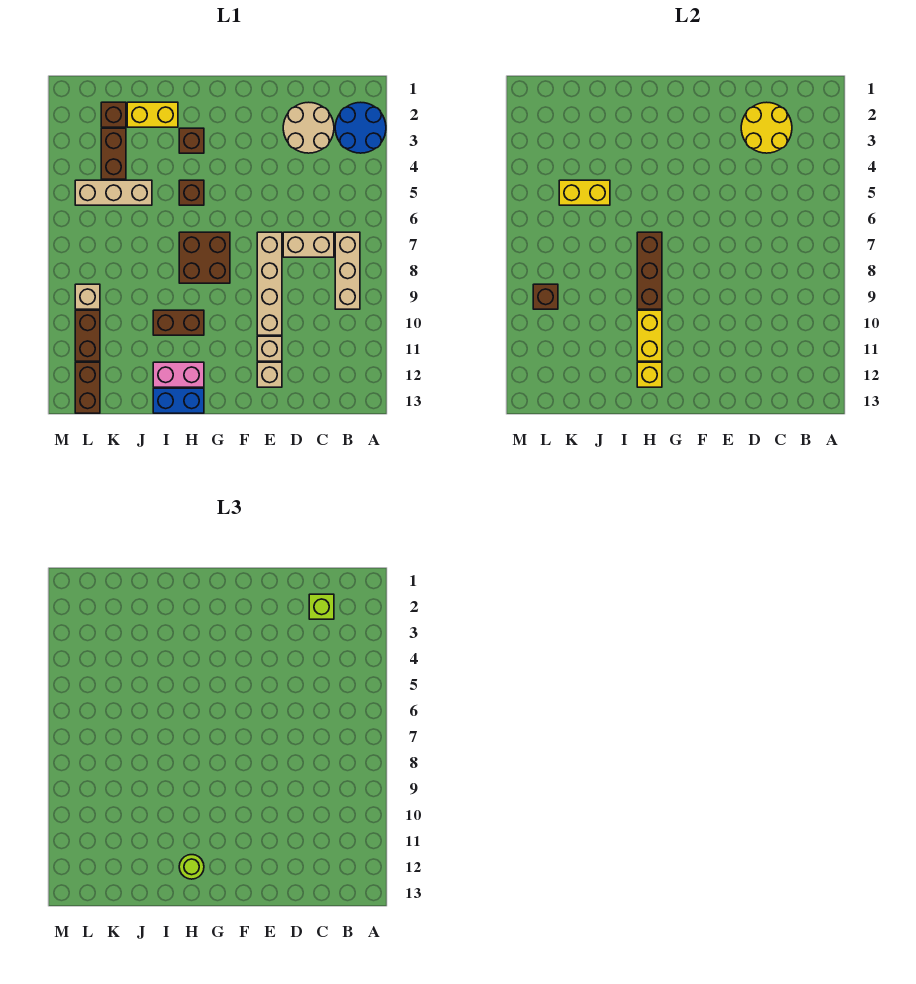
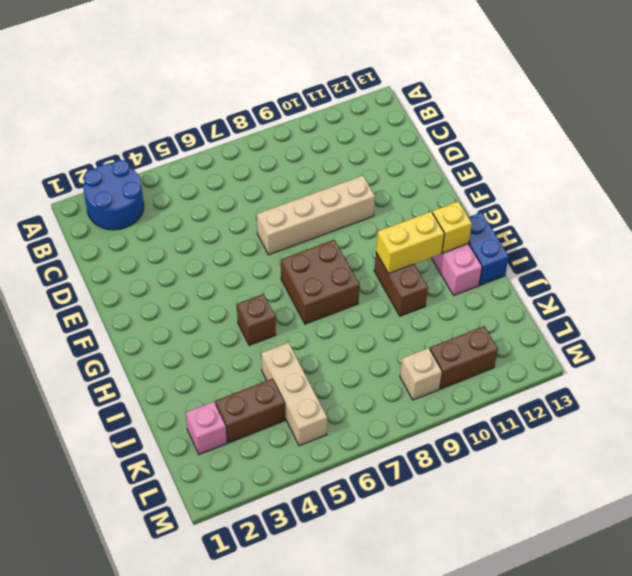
pink brick K2 level 1 -> brown brick K2 level 1
none -> tan brick B7:B9 level 1
none -> tan round brick C2:D3 level 1
none -> tan brick C7:D7 level 1

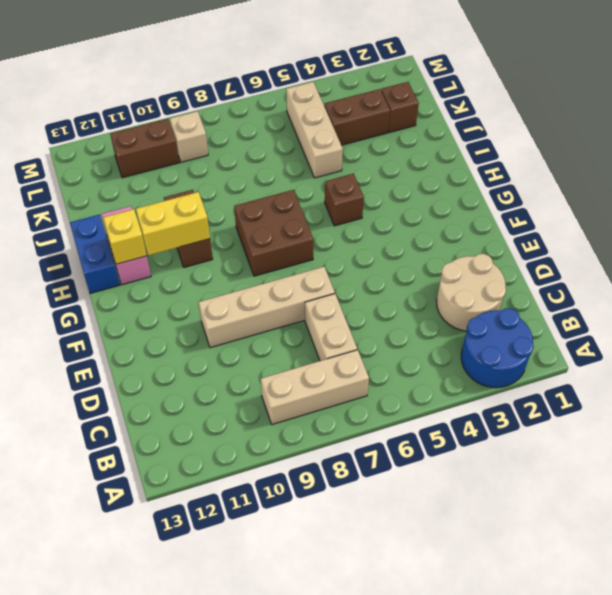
none -> tan brick E11 level 1
none -> tan brick E12 level 1
none -> brown brick H3 level 1

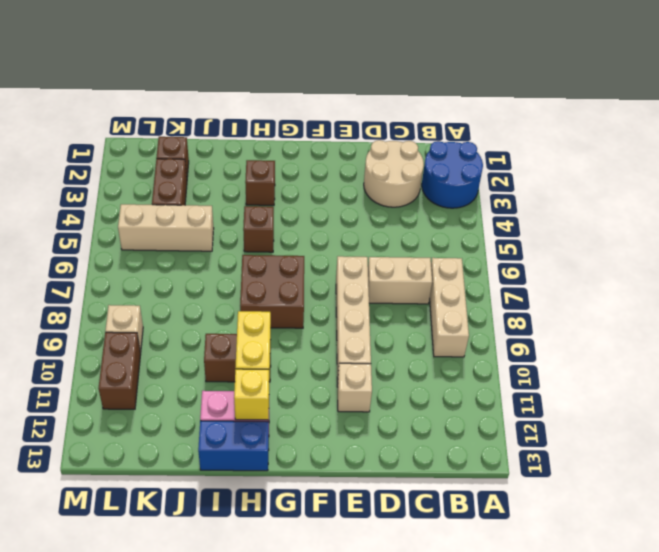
none -> tan brick E12 level 1
none -> yellow brick I2:J2 level 1
none -> brown brick L12:L13 level 1

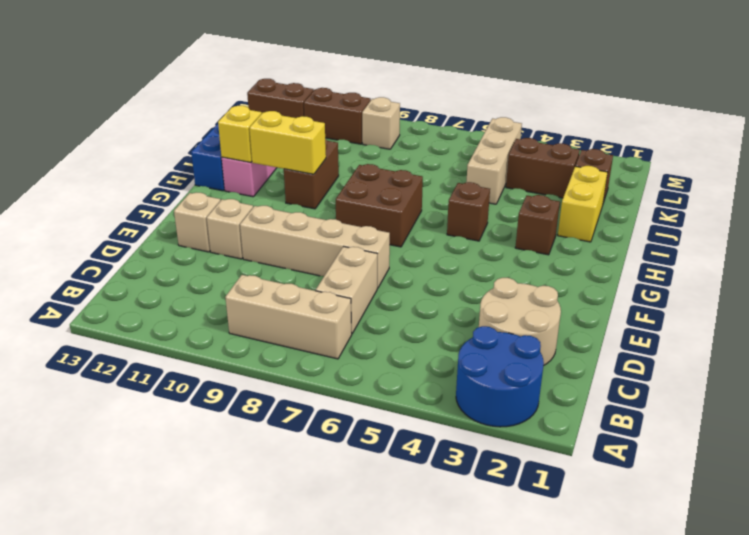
none -> yellow round brick C2:D3 level 2
none -> brown brick H7:H9 level 2
none -> yellow brick J5:K5 level 2

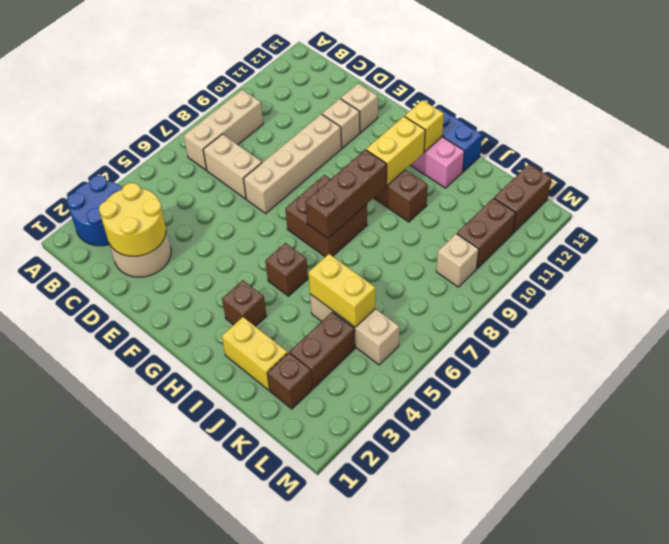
none -> brown brick L9 level 2
none -> lime brick C2 level 3
none -> lime round brick H12 level 3

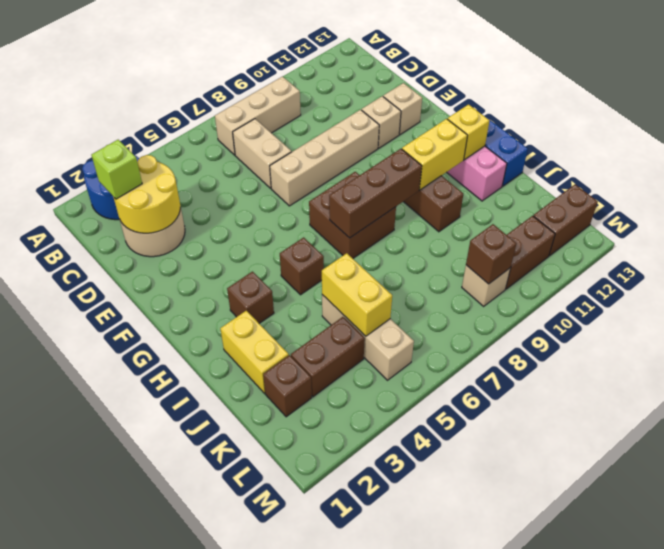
none -> lime round brick H12 level 3

